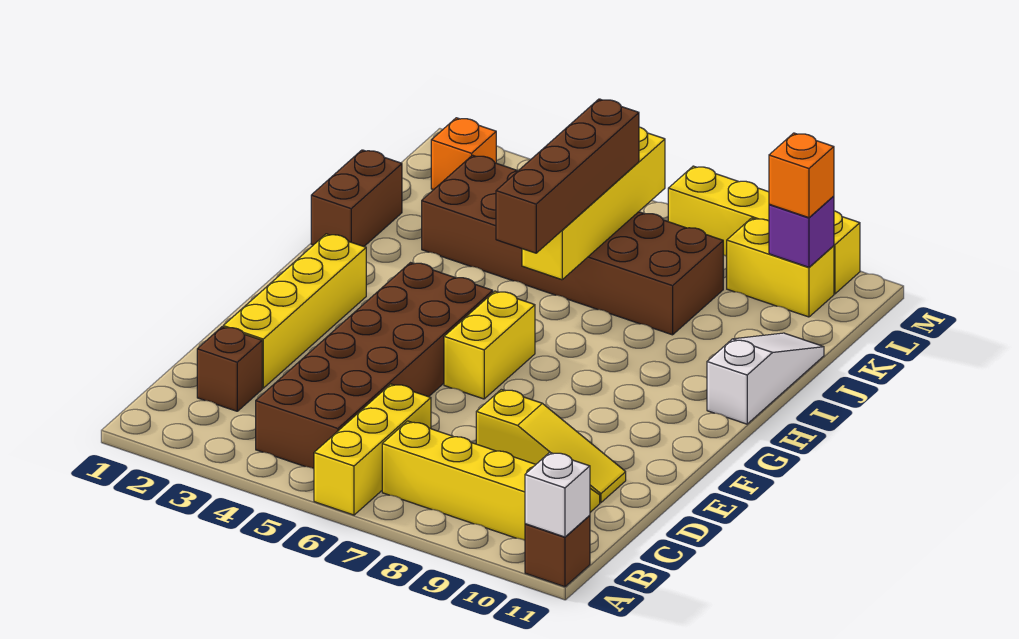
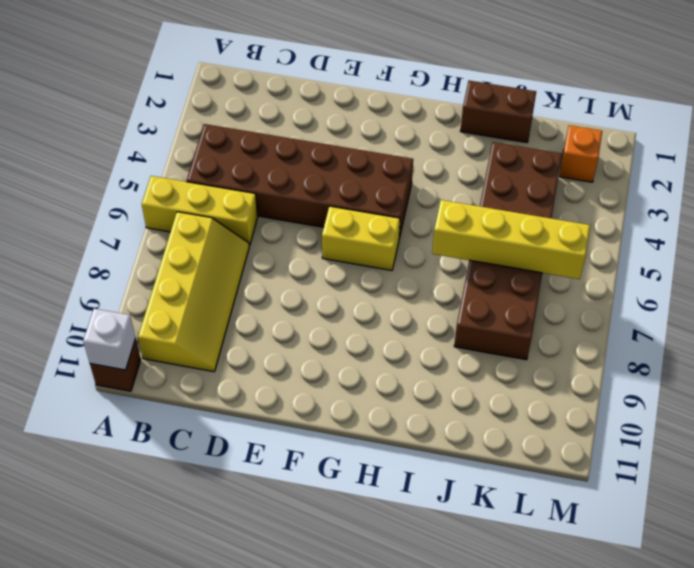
none -> brown brick C2 level 1
none -> yellow brick D2:G2 level 1
none -> yellow slope D8:D10 level 1 top 8

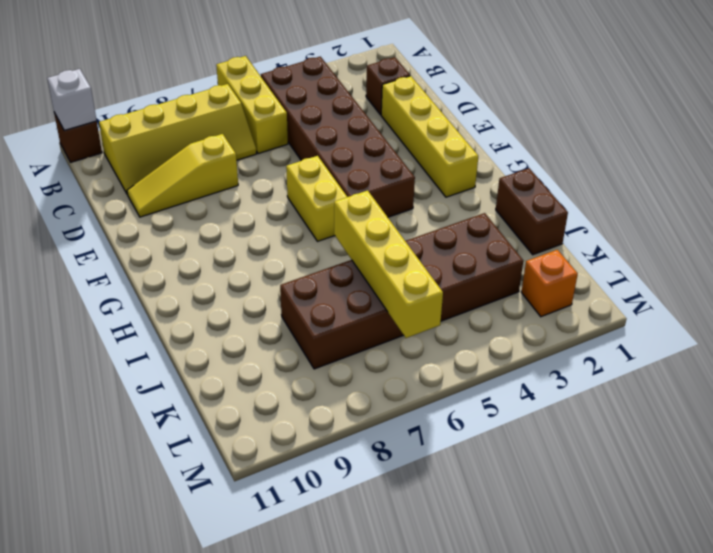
none -> white slope H11:J11 level 1 top H
none -> yellow brick L9:L10 level 1
none -> yellow brick M7:M10 level 1

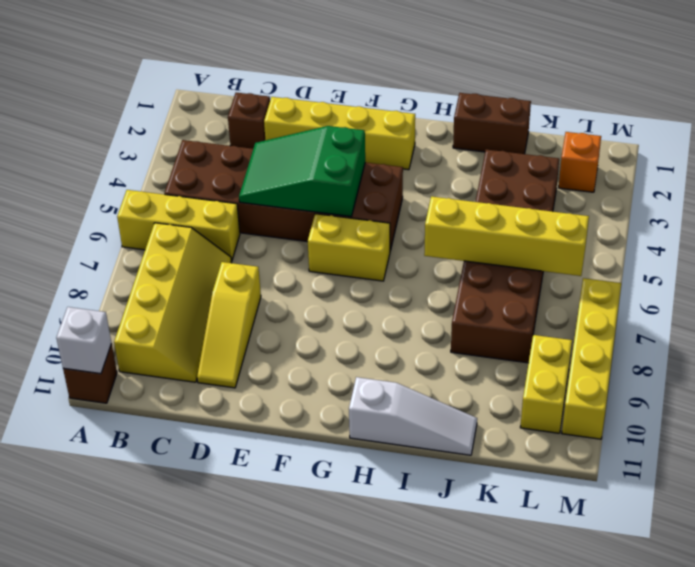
green slope D4:F5 level 2 top F -> none
none -> purple brick L10 level 2
none -> brown brick H6:K6 level 3
none -> orange brick L10 level 3

